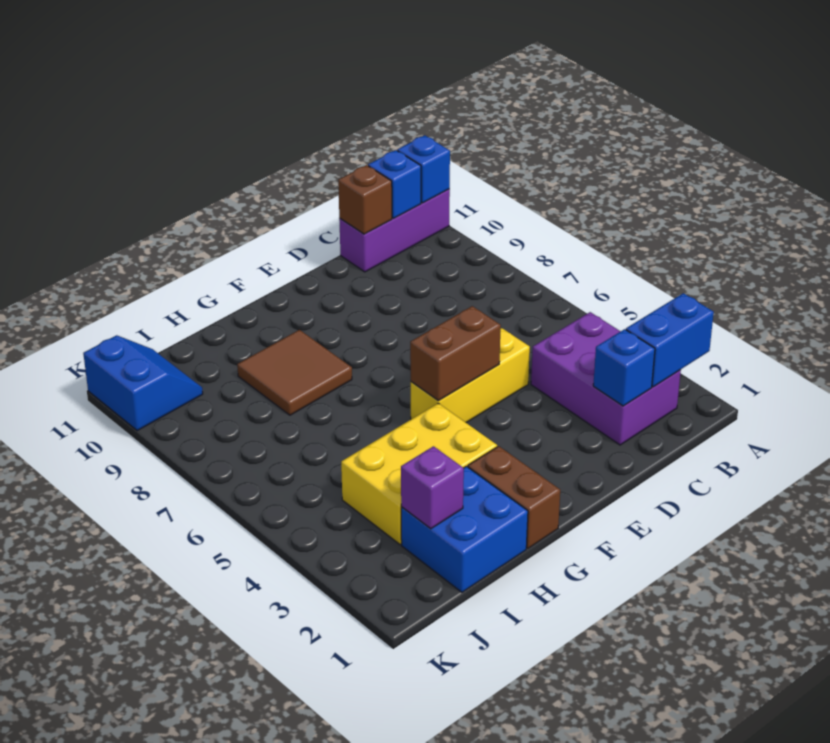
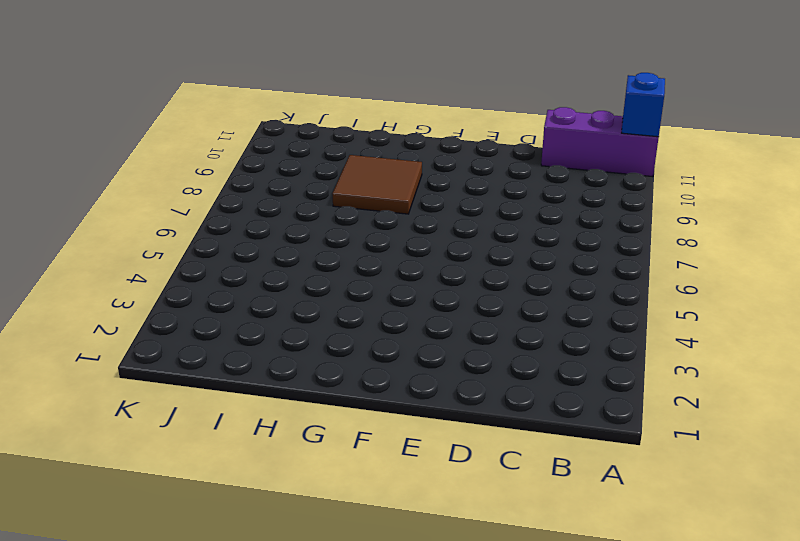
none -> purple brick B2:C4 level 1
none -> yellow brick D5:F5 level 1
none -> brown brick G1:G2 level 1

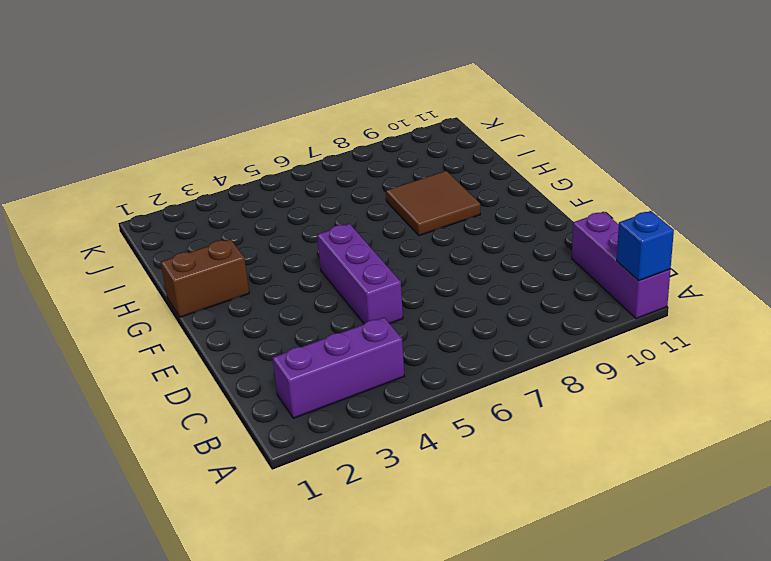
purple brick B2:B4 level 1 -> purple brick B2:C4 level 1
purple brick D5:F5 level 1 -> yellow brick D5:F5 level 1
none -> yellow brick G3:I4 level 1
none -> blue brick H1:I2 level 1
none -> blue slope J10:K11 level 1 top K

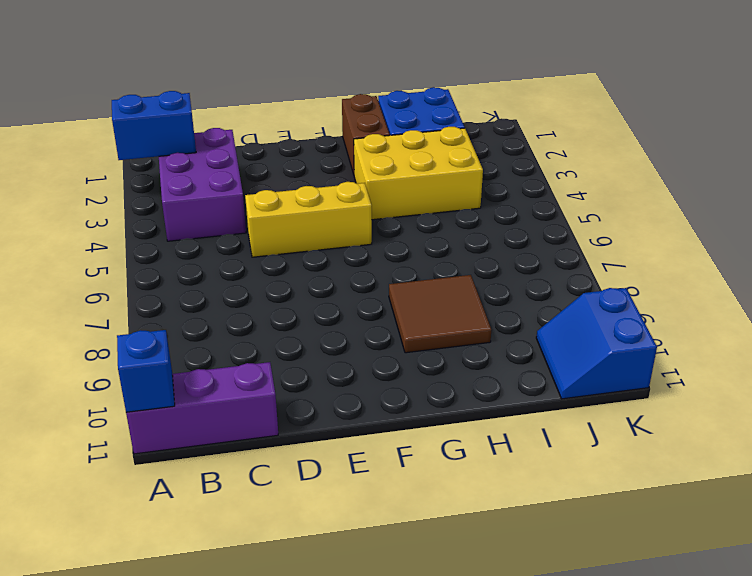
none -> blue brick B11 level 2
none -> blue brick C2 level 2
none -> brown brick C11 level 2

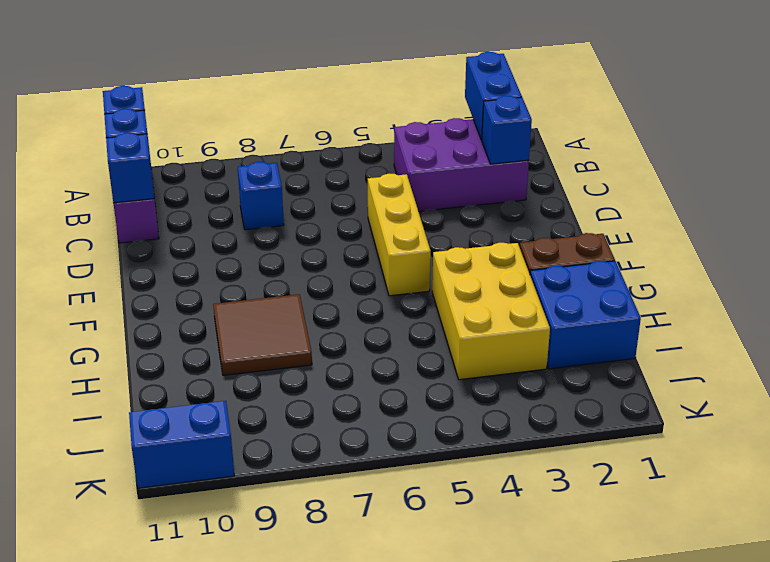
blue brick C8 level 1 -> none
blue brick C11 level 2 -> brown brick C11 level 2
none -> brown brick E5:F5 level 2
none -> purple brick I2 level 2

